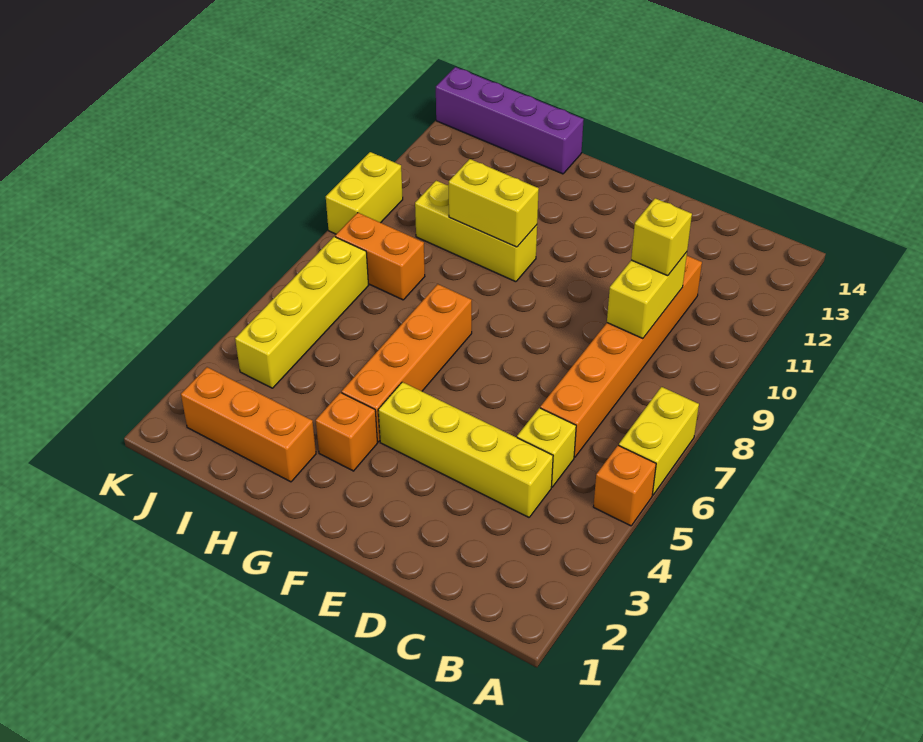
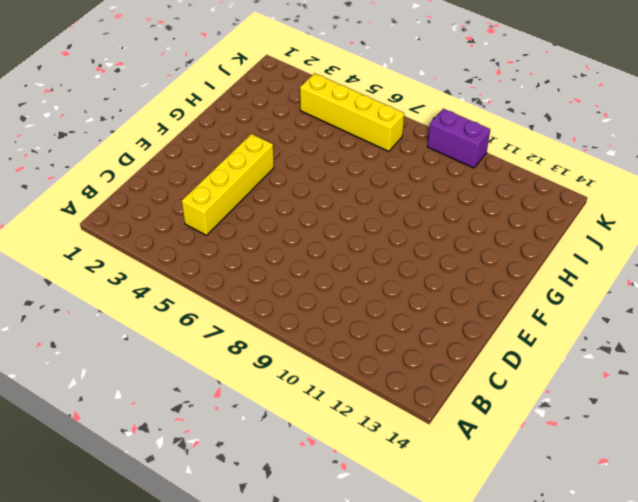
purple brick K9:K10 level 1 -> yellow brick K9:K10 level 1
none -> orange brick A5 level 1
none -> yellow brick A6:A7 level 1
none -> yellow brick C5 level 1

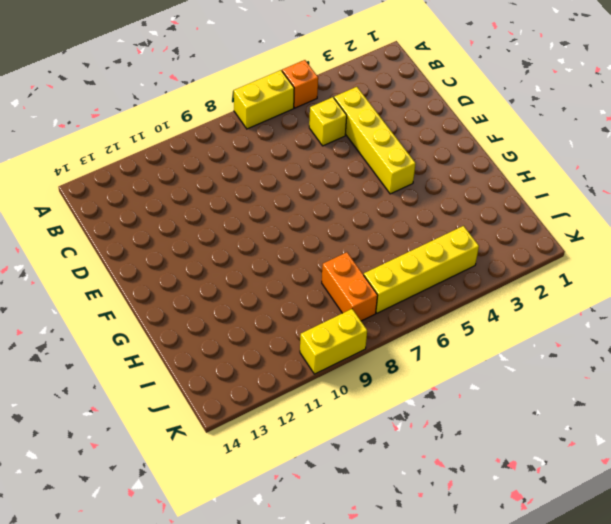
none -> orange brick C6:C11 level 1
none -> orange brick G3 level 1
none -> orange brick G4:G7 level 1

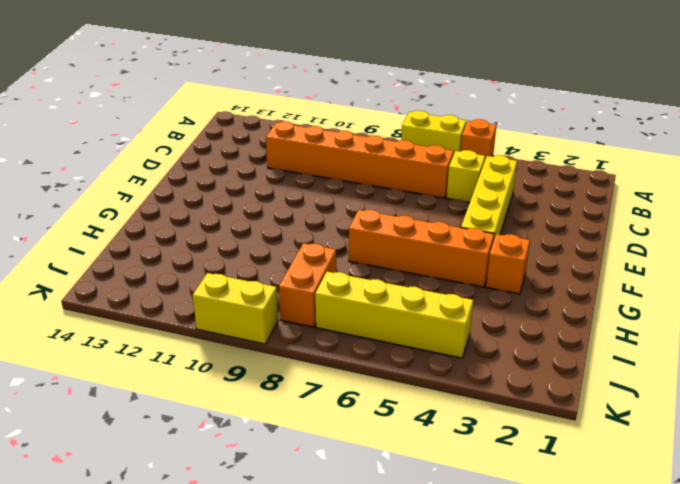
none -> yellow brick G10:I10 level 1
none -> orange brick H2:J2 level 1
none -> purple brick H14:K14 level 1

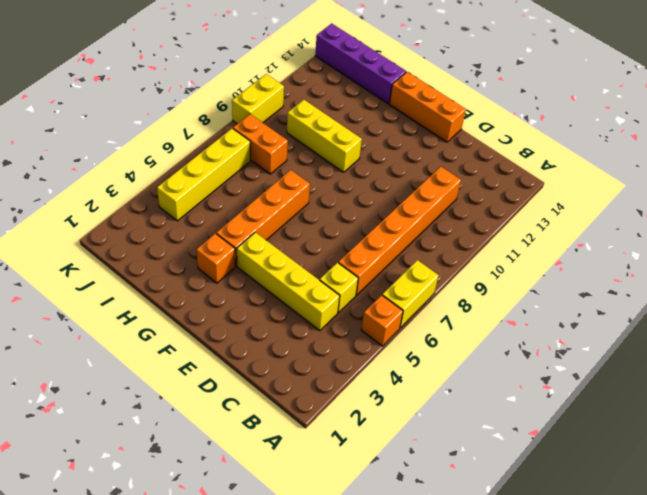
orange brick E14:G14 level 1 -> orange brick H2:J2 level 1
none -> yellow brick C9:C10 level 2
none -> yellow brick G10:H10 level 2
none -> yellow brick C10 level 3

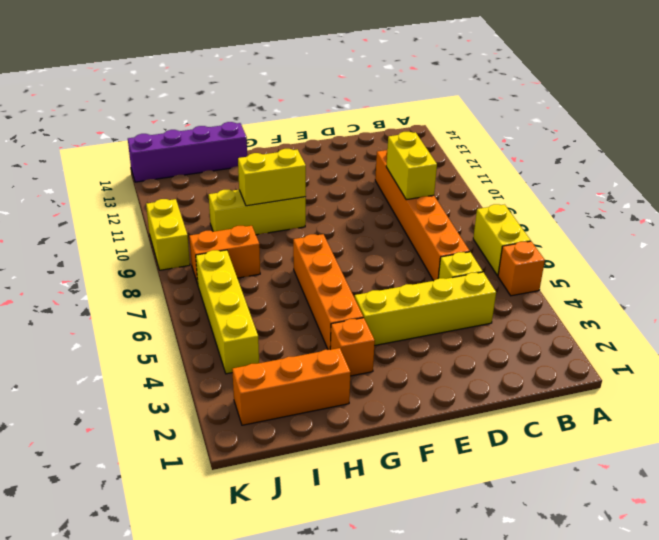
none -> yellow brick C10 level 3

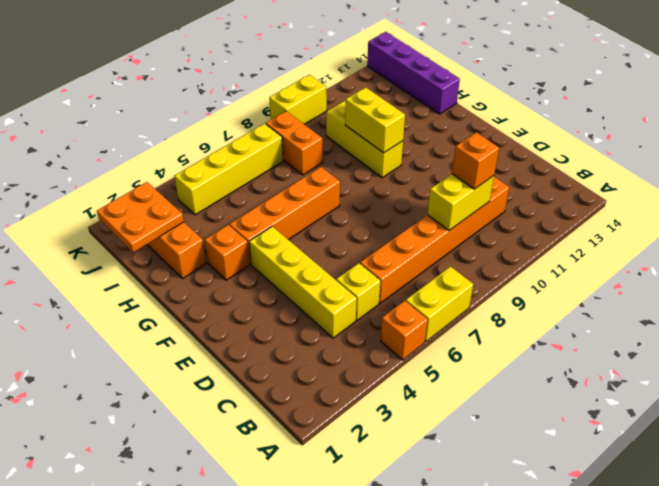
orange brick C10 level 3 -> yellow brick C10 level 3
orange plate I1:J2 level 2 -> none

